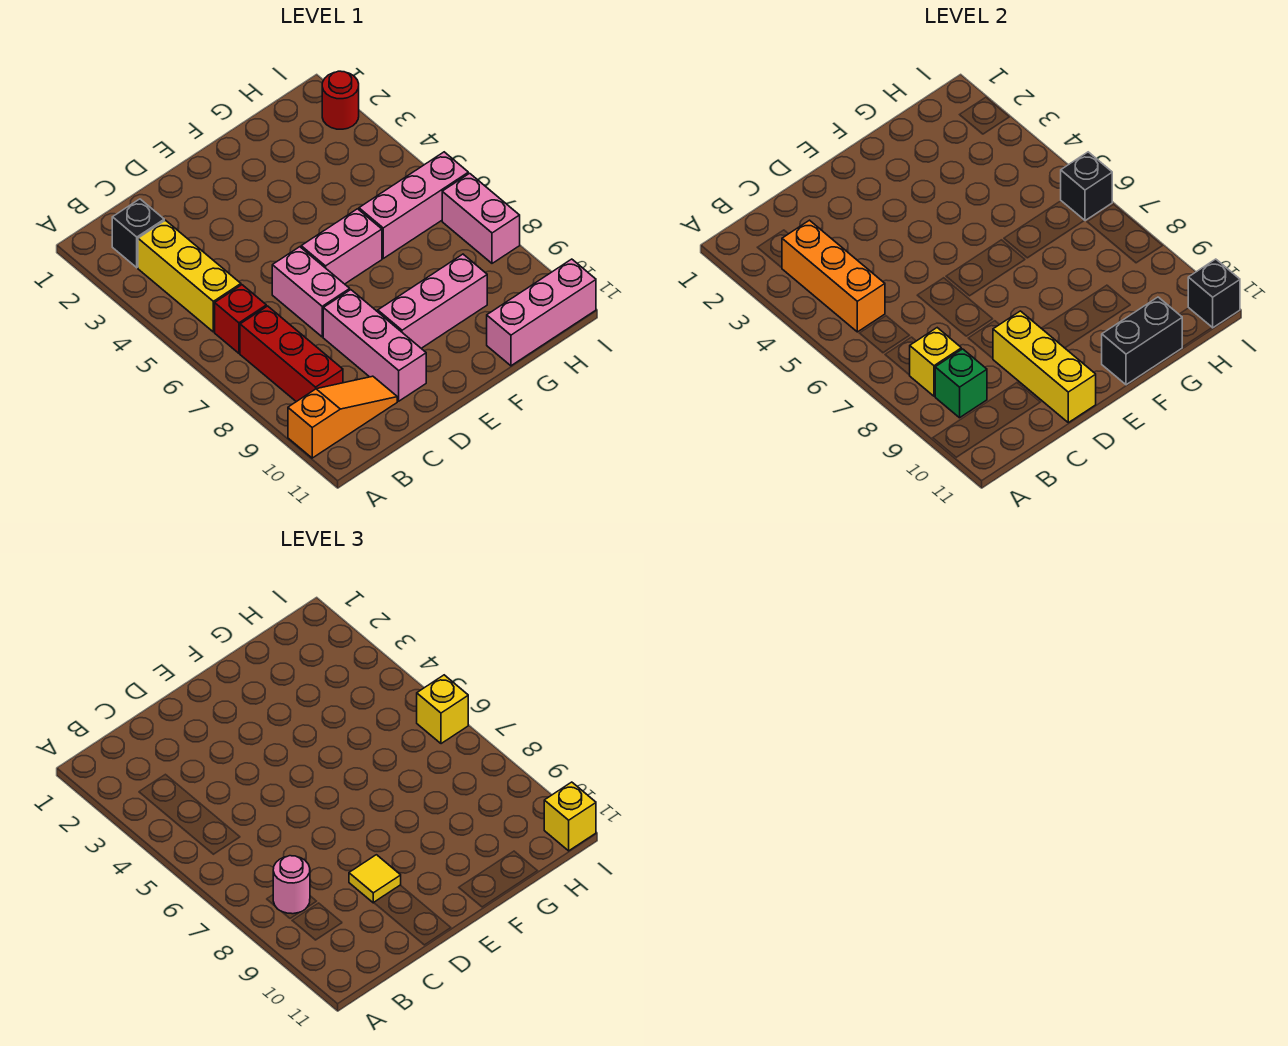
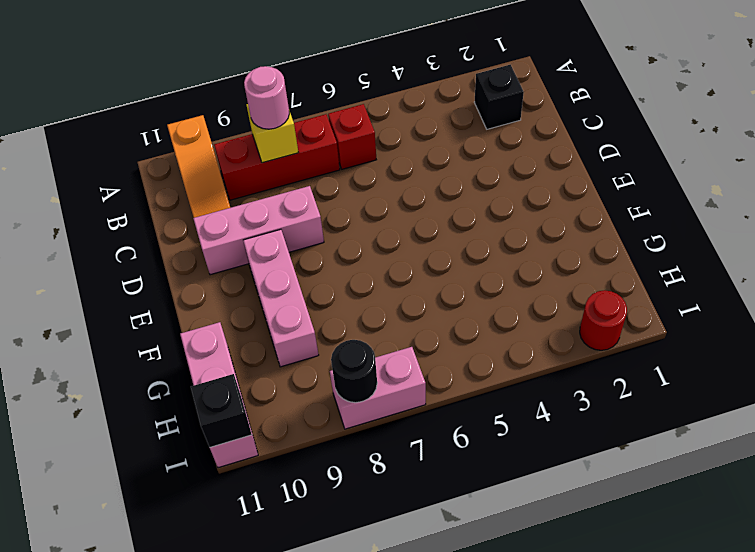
black round brick I8 level 2 -> none
none -> yellow brick B3:B5 level 1
none -> pink brick D6:D7 level 1
none -> pink brick E6:F6 level 1

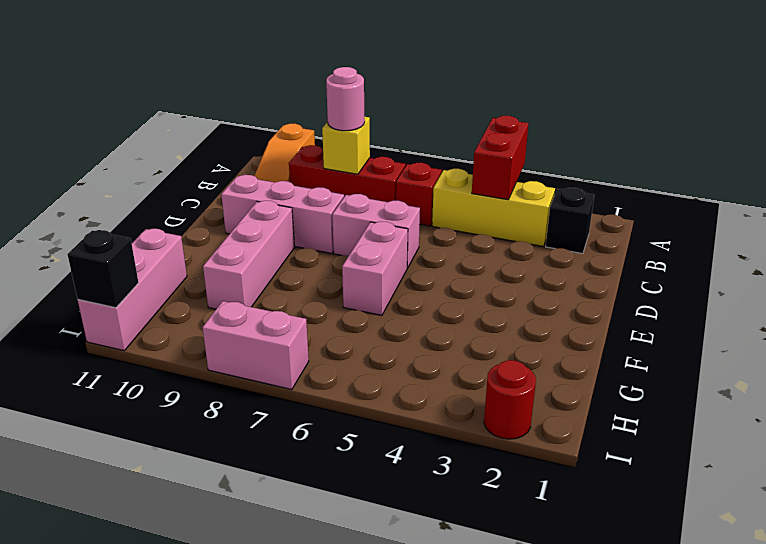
red brick A4:B4 level 2 -> orange brick B3:B5 level 2
none -> pink brick G6:I6 level 1
none -> green brick B9 level 2
none -> yellow brick D9:D11 level 2

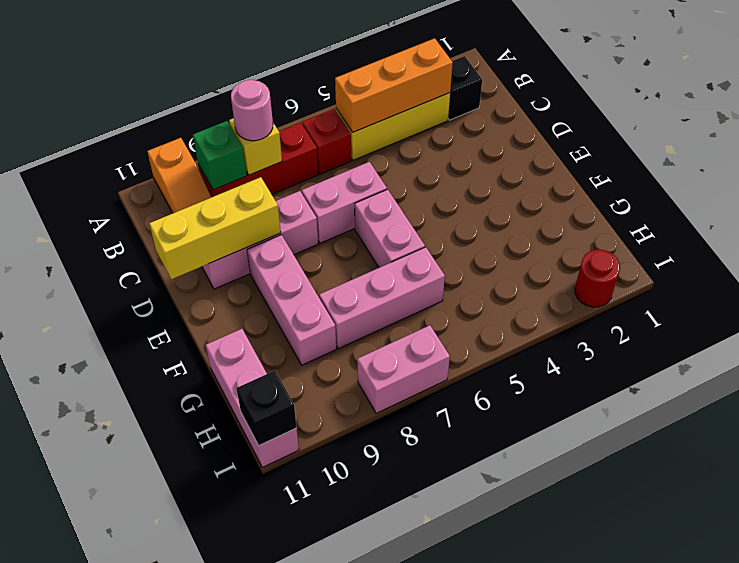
pink brick G6:G8 level 1 -> pink brick G6:I6 level 1
none -> black brick F11:G11 level 2
none -> black brick I6 level 2
none -> yellow tile D9 level 3

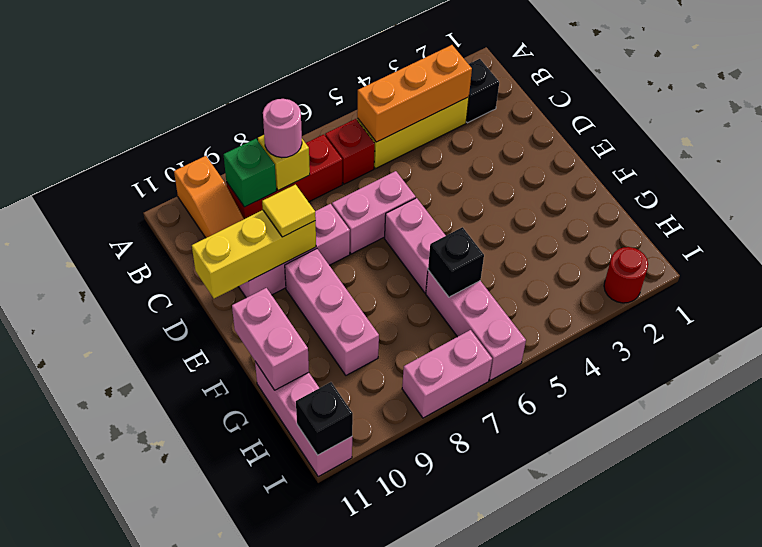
pink brick F11:G11 level 2 -> black brick F11:G11 level 2
black brick G6 level 2 -> black brick I6 level 2
none -> yellow brick I6 level 3
none -> yellow brick I11 level 3

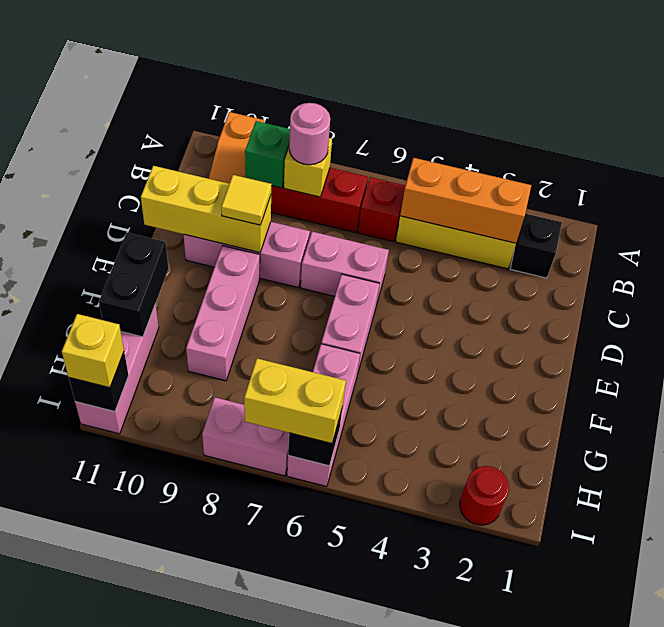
yellow brick I6:I7 level 3 -> yellow brick I6 level 3

